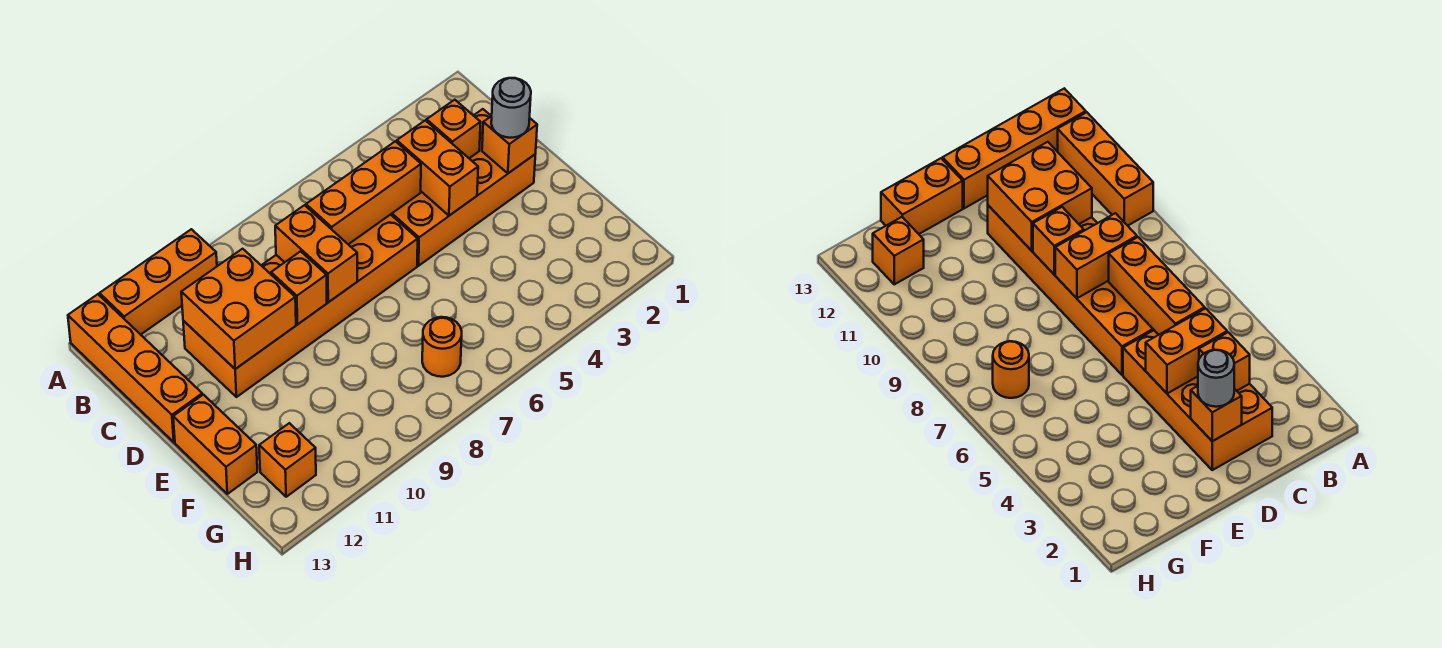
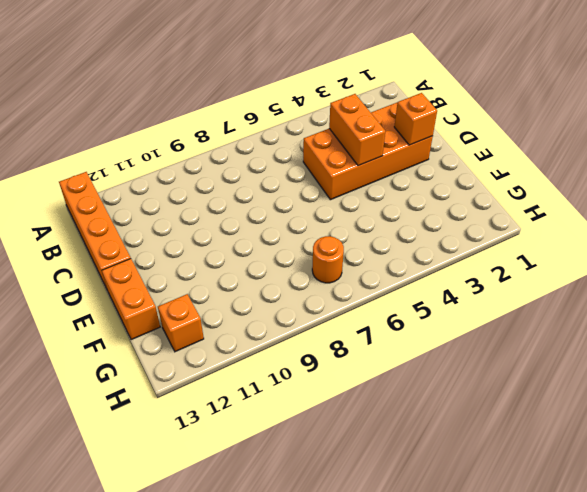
none -> orange brick A10:A12 level 1
none -> orange brick C6:D11 level 1
none -> orange brick C3 level 2

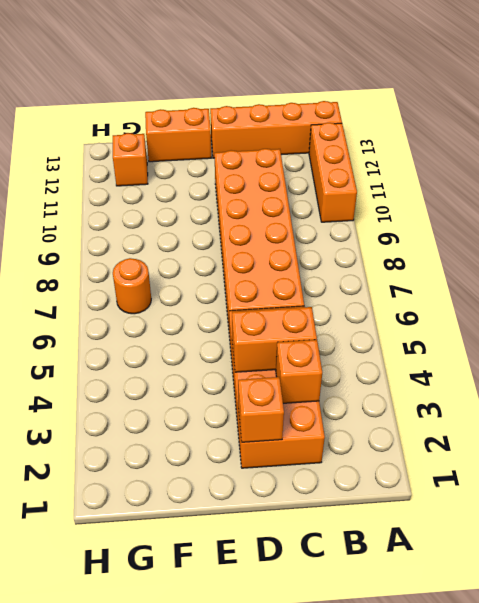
none -> orange brick C5:C7 level 2
none -> orange brick C8:D8 level 2
none -> orange brick C10:D11 level 2

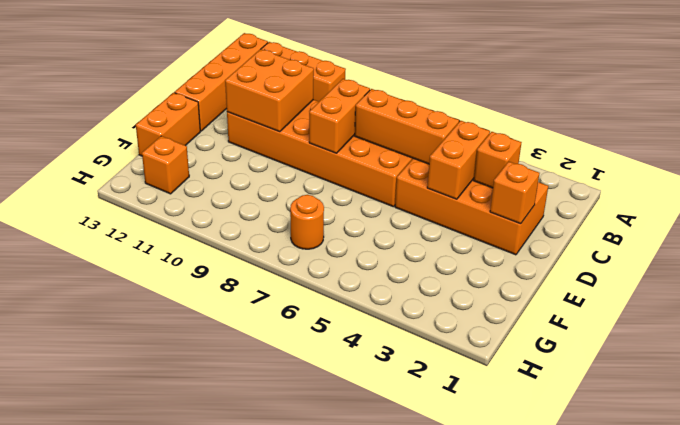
none -> orange brick D9 level 2
none -> grey round brick D2 level 3

